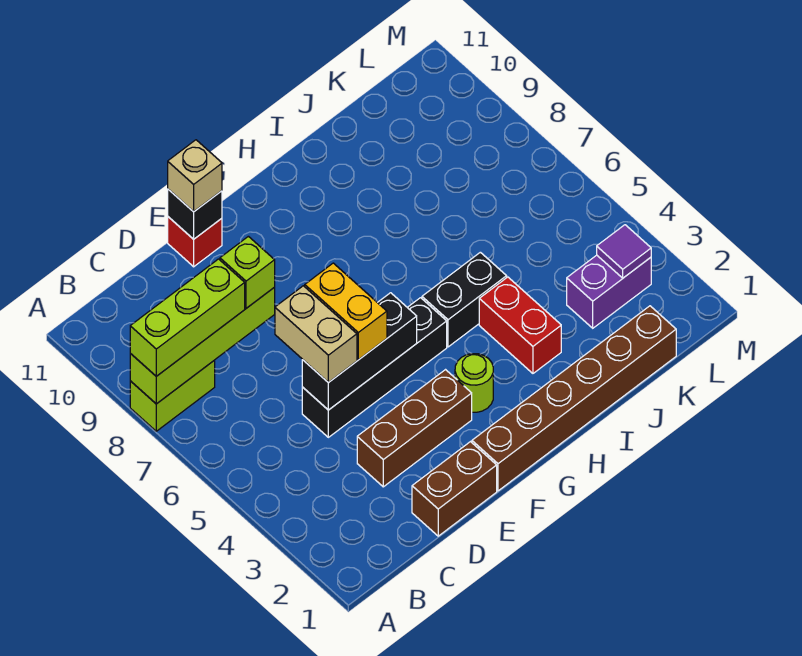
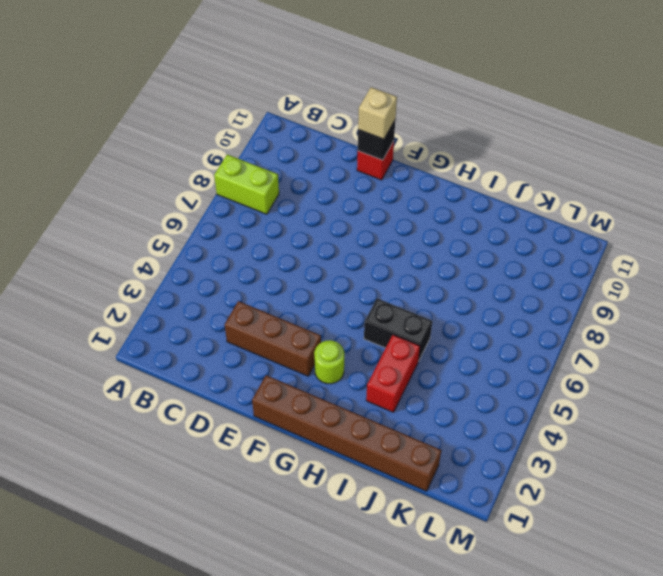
none -> brown brick D1:E1 level 1
none -> black brick D5:G5 level 1
none -> purple brick K3:L3 level 1

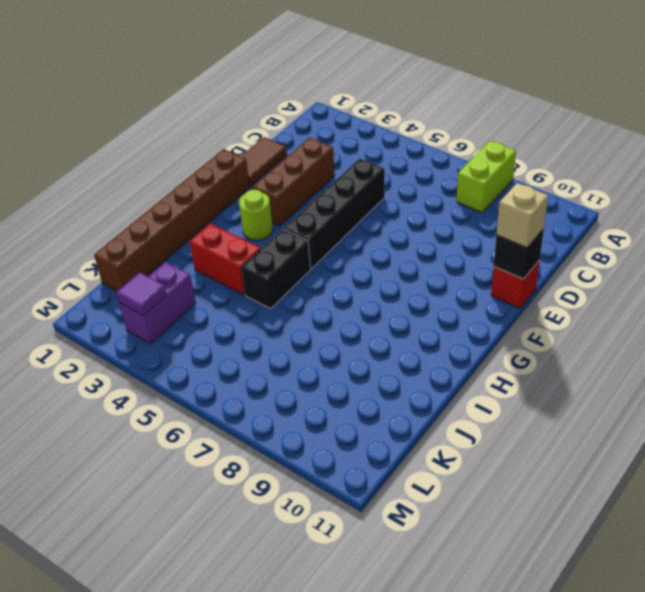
brown tile D1:E1 level 1 -> brown brick D1:E1 level 1
none -> lime brick A8:D8 level 2
none -> black brick D5:F5 level 2
none -> lime brick A8:C8 level 3

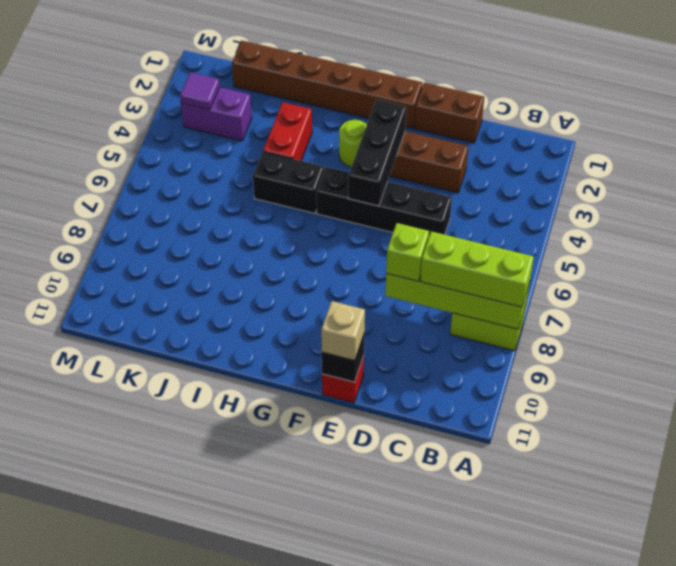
black brick F3:F5 level 2 -> black brick D5:F5 level 2
none -> tan brick D5:D6 level 3
none -> yellow brick E5:E6 level 3

